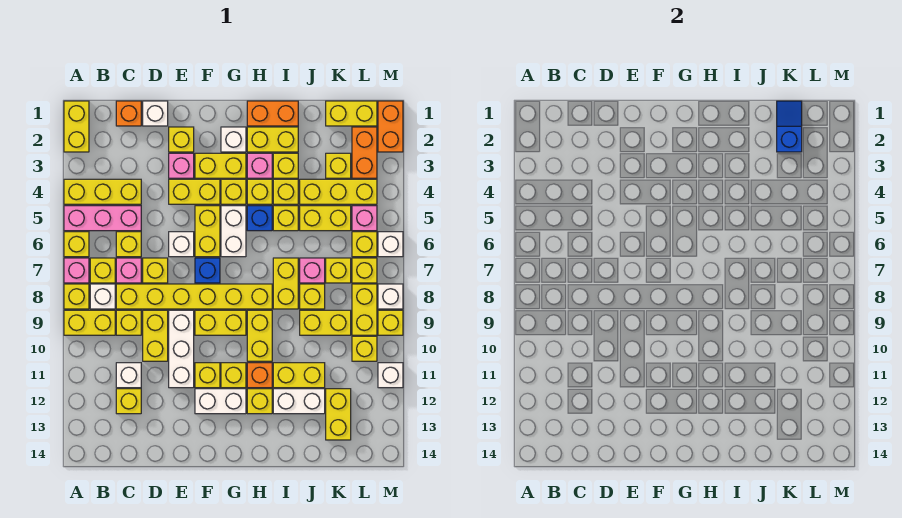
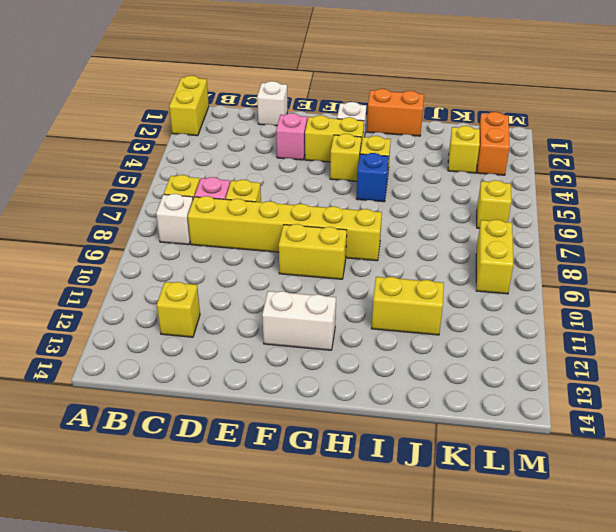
none -> yellow brick A4:C4 level 1
none -> pink brick A5:C5 level 1
none -> yellow brick A6 level 1
none -> pink brick A7 level 1

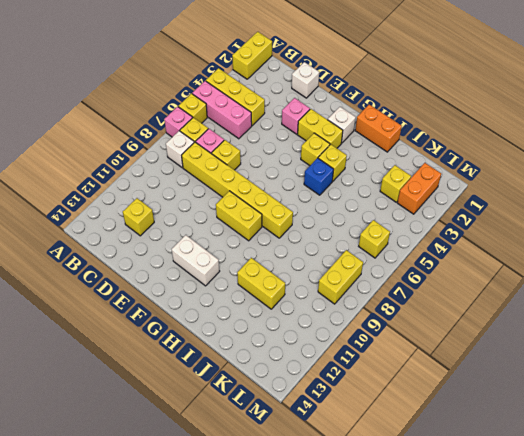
none -> yellow brick A8 level 1
none -> yellow brick A9:B9 level 1
none -> orange brick C1 level 1
none -> yellow brick C6 level 1

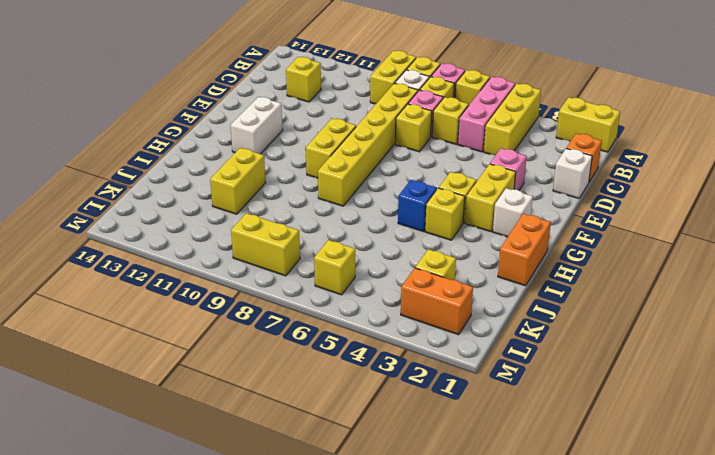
none -> yellow brick C9 level 1
none -> white brick C11 level 1
none -> yellow brick D9:D10 level 1
none -> yellow brick E2 level 1

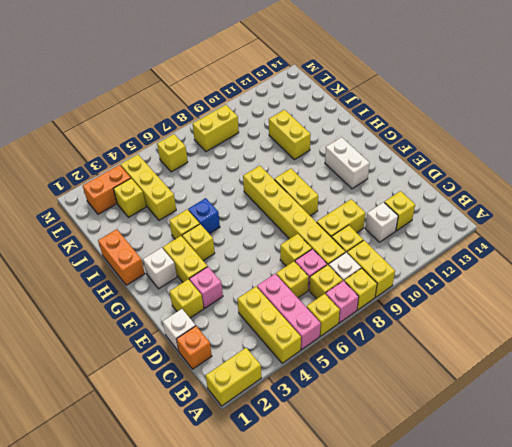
none -> yellow brick E4:F4 level 1
none -> white brick E6 level 1
none -> white brick E9:E11 level 1
none -> yellow brick F5:F6 level 1

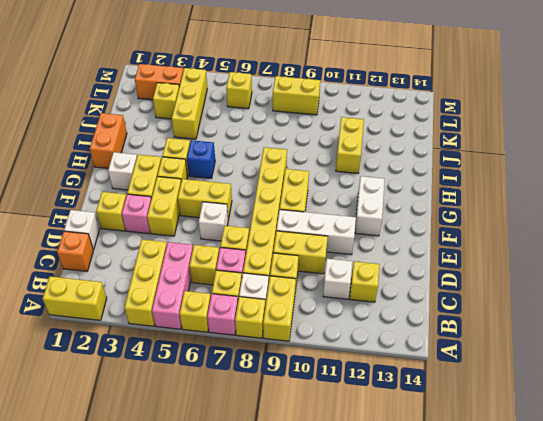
none -> blue brick F7 level 1
none -> yellow brick F11 level 1
none -> white brick G5:G6 level 1
none -> yellow brick G11 level 1

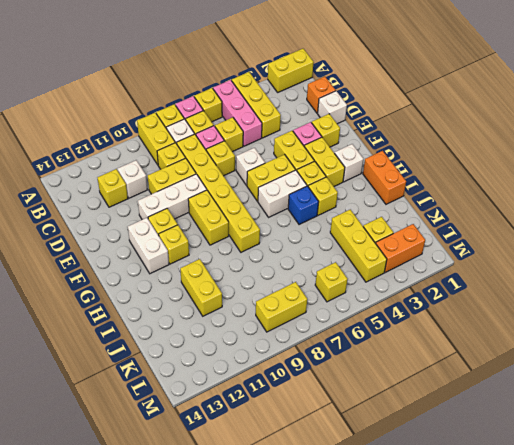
none -> blue brick F7 level 1
none -> yellow brick H2:I2 level 1
none -> pink brick H3 level 1
none -> yellow brick H9:H10 level 1

